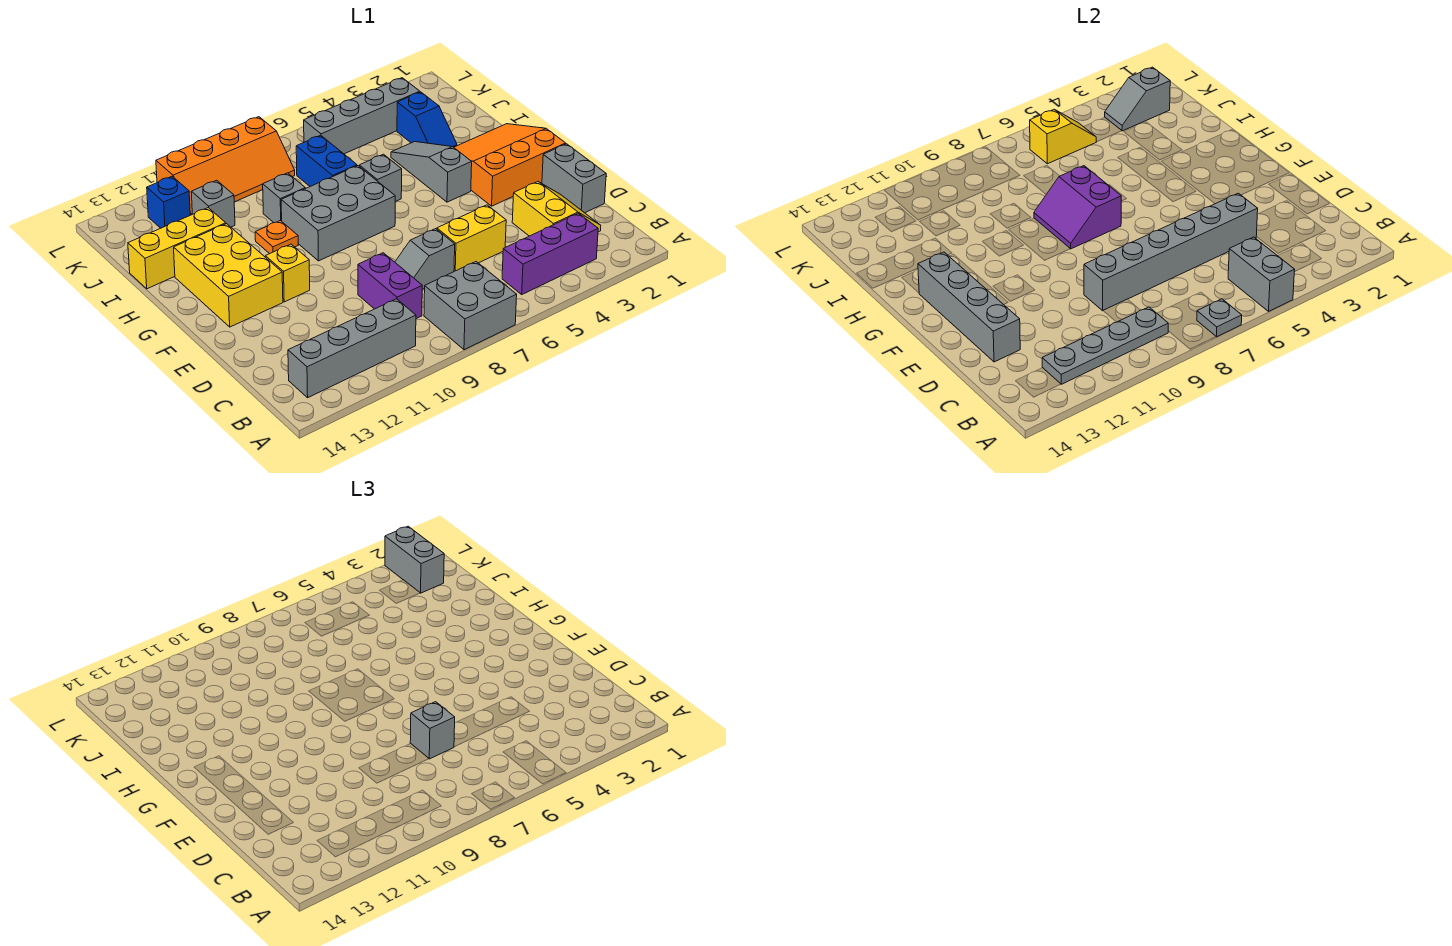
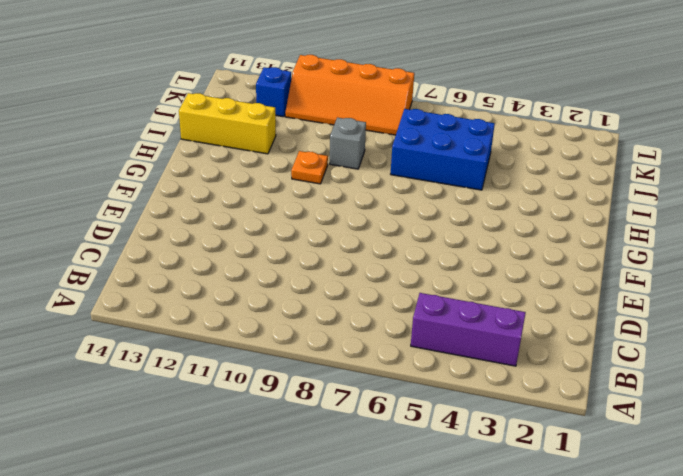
blue brick I5:J7 level 1 -> blue brick I7:J7 level 1
none -> grey brick A7:B8 level 1
none -> grey brick B10:B13 level 1
none -> yellow slope C2:D3 level 1 top 3
none -> purple brick C9:D9 level 1

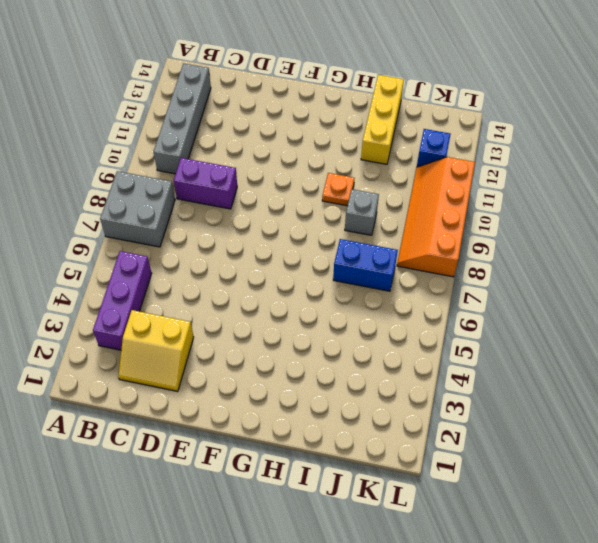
none -> grey brick D1:E1 level 1
none -> yellow brick D5:D6 level 1
none -> grey slope D7:D8 level 1 top 7
none -> orange slope F1:H3 level 1 top F

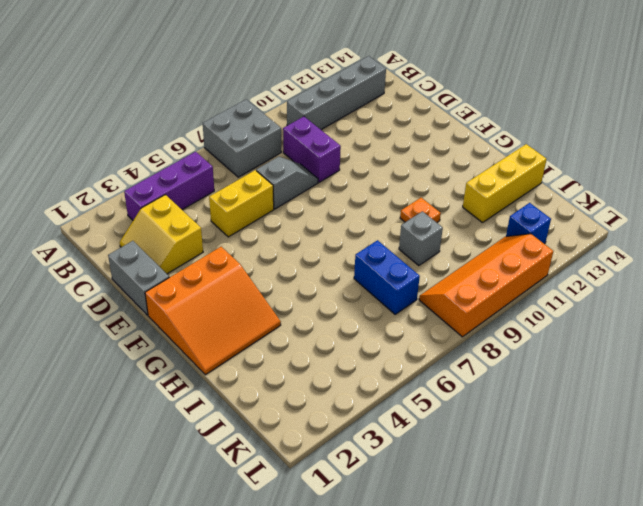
none -> yellow brick F11 level 1
none -> yellow brick F12:H13 level 1
none -> grey slope G4:I4 level 1 top G
none -> grey brick G7:H9 level 1

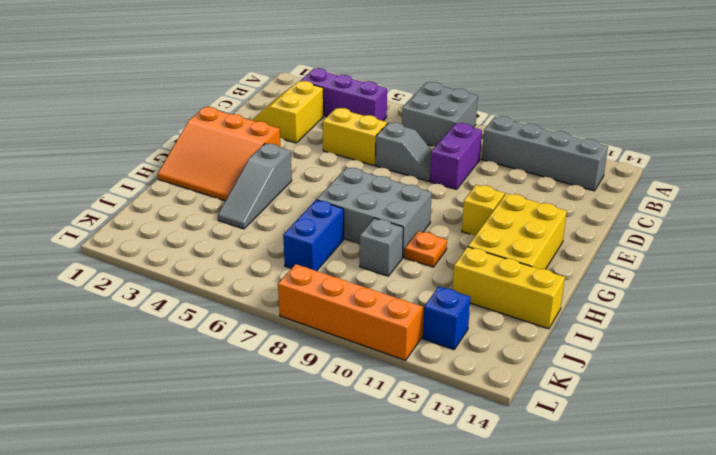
none -> grey brick D1:E1 level 1
none -> grey brick H6 level 1
none -> blue slope I3:J3 level 1 top J
none -> grey brick J11 level 1

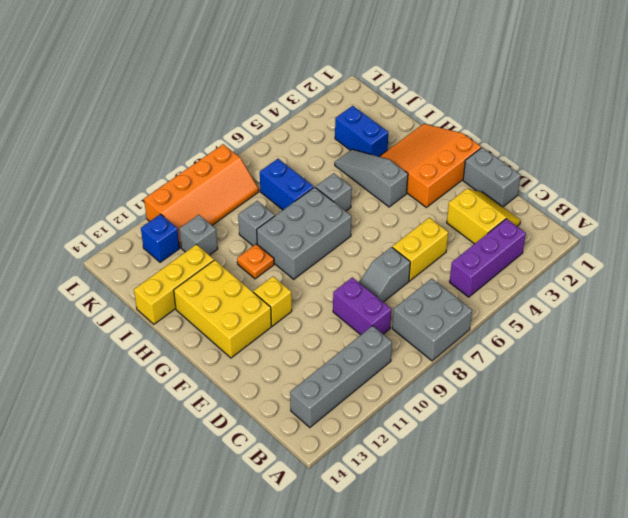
blue brick I3:J3 level 1 -> blue slope I3:J3 level 1 top J
none -> grey brick K3:K6 level 1
none -> grey brick A5:B5 level 2
none -> grey plate A7 level 2
none -> grey plate B9:B12 level 2

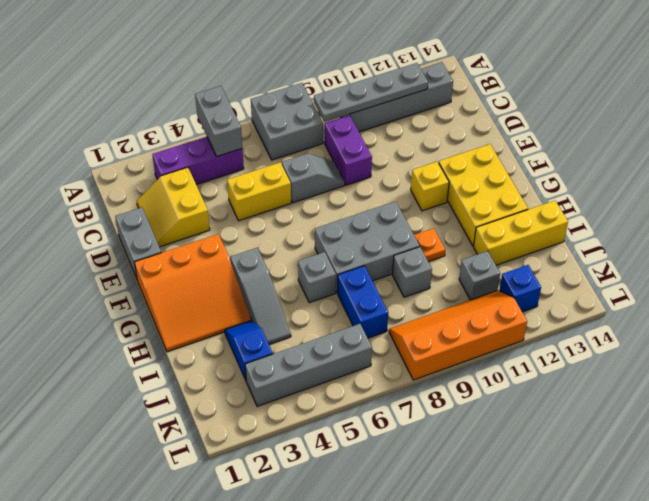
none -> grey plate A7 level 2
none -> grey brick D4:D9 level 2
none -> grey brick D13:G13 level 2
none -> purple slope G7:H8 level 2 top 7

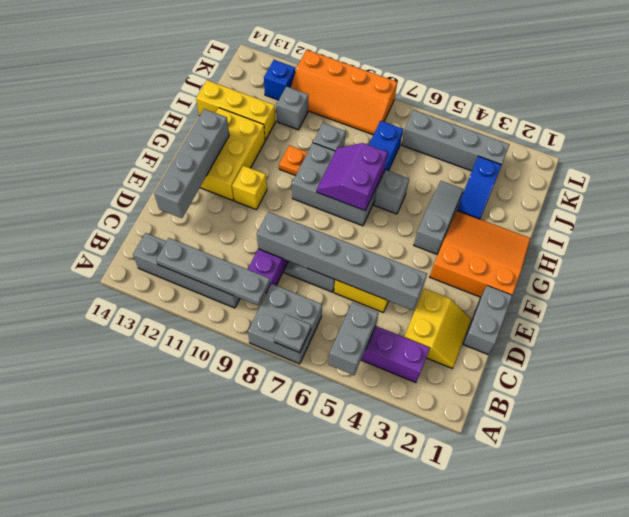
none -> grey slope K2:K3 level 2 top 2
none -> yellow slope K5:K6 level 2 top 6
none -> grey brick D7 level 3
none -> grey brick K2:L2 level 3

